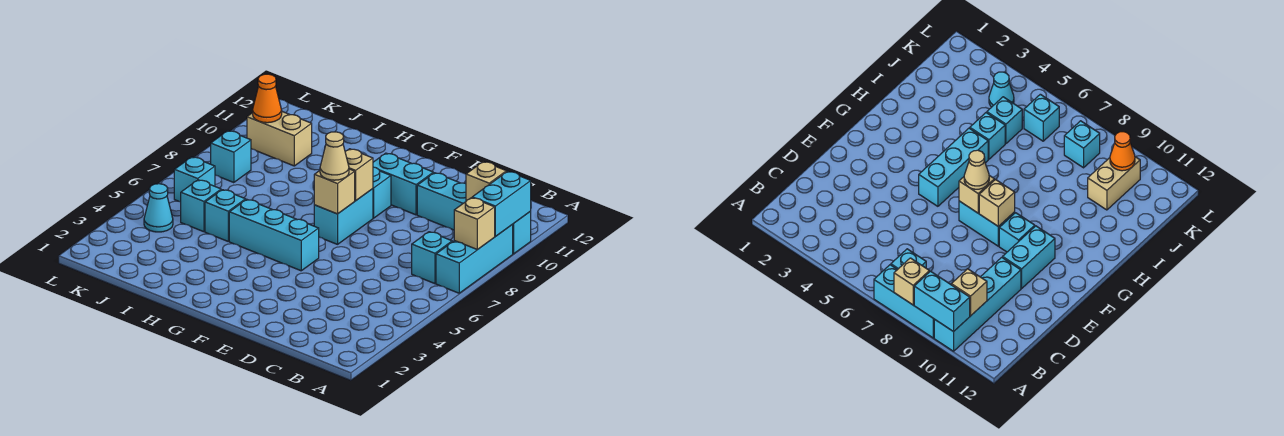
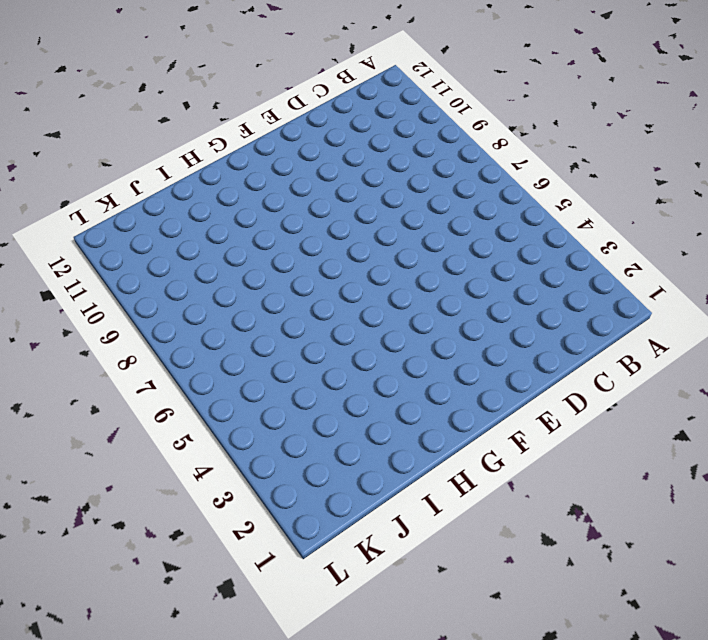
none -> cyan brick A7:A9 level 1
none -> cyan brick A10:D10 level 1
none -> cyan brick B7 level 1

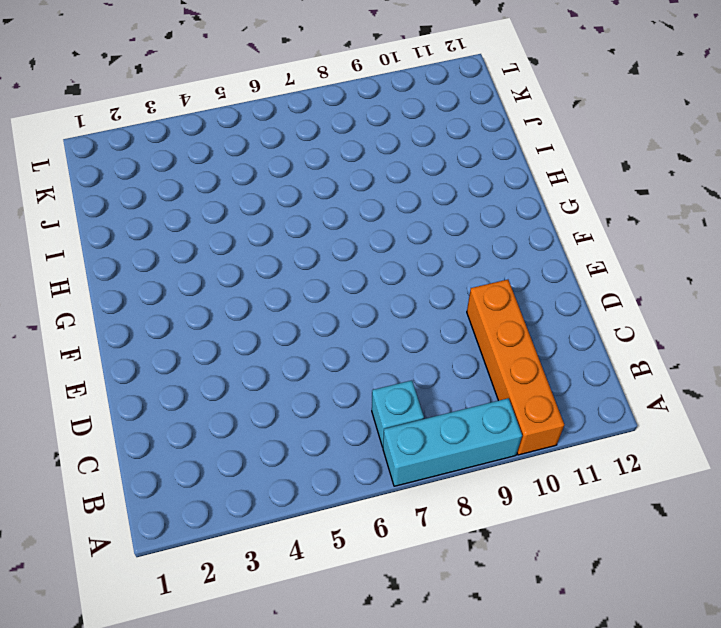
orange brick A10:D10 level 1 -> cyan brick A10:D10 level 1
none -> cyan brick E10:F10 level 1
none -> cyan brick F5:H5 level 1
none -> cyan brick F7:F8 level 1

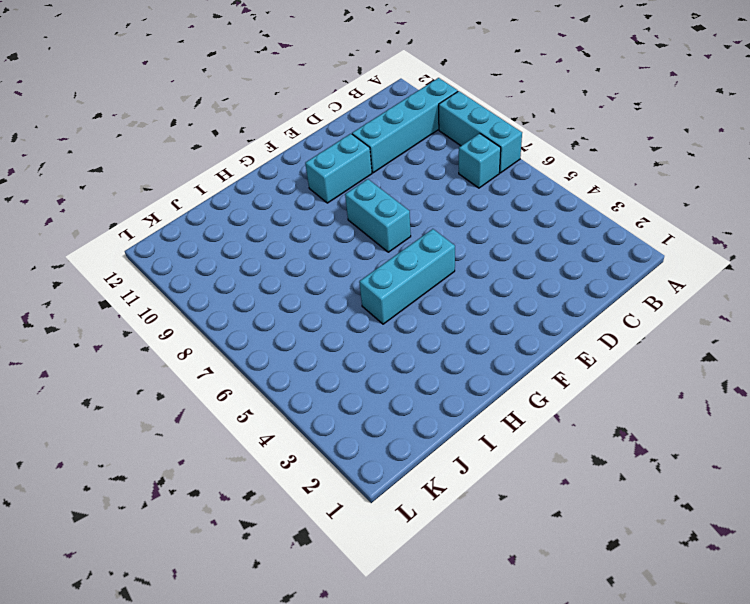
none -> cyan brick F9 level 1
none -> cyan brick I5 level 1
none -> cyan brick J5 level 1

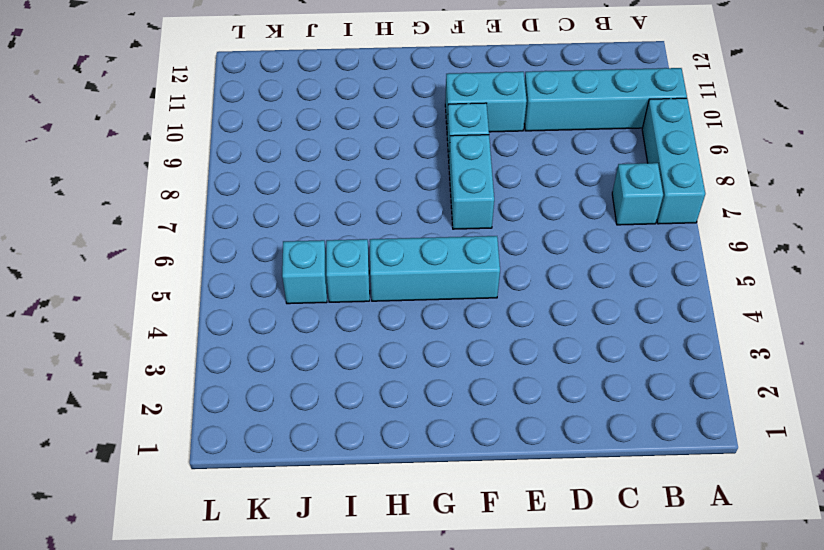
none -> tan brick J10:K10 level 1
none -> cyan cone K4 level 1
none -> cyan brick K6 level 1

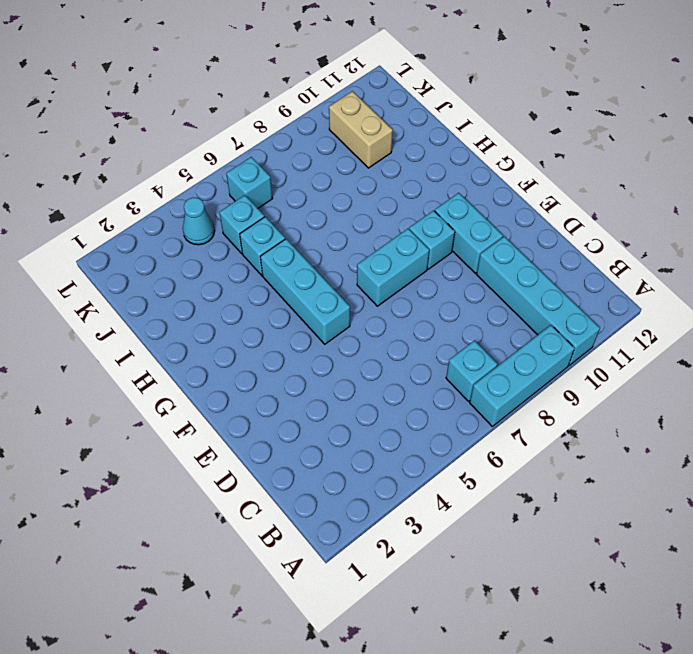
none -> cyan brick K8 level 1
none -> tan brick A8 level 2
none -> cyan brick A9:A10 level 2

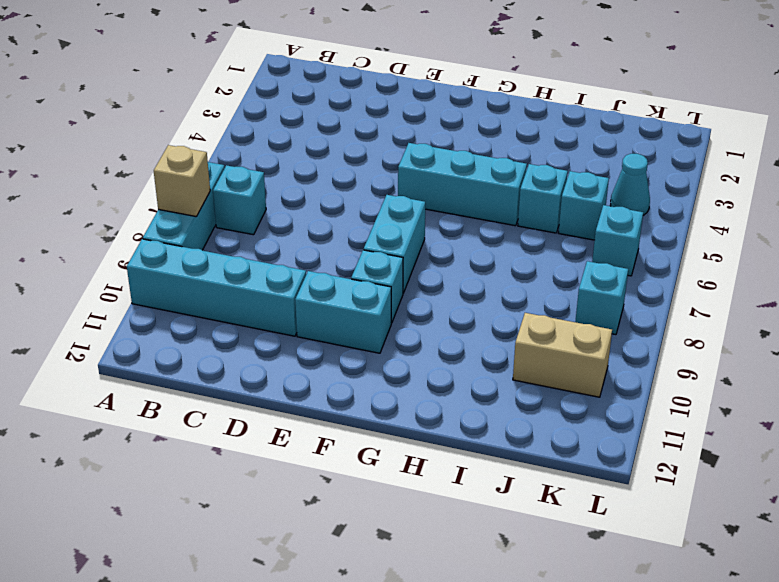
none -> cyan brick A9:A10 level 2
none -> tan brick B10 level 2
none -> tan brick F7 level 2

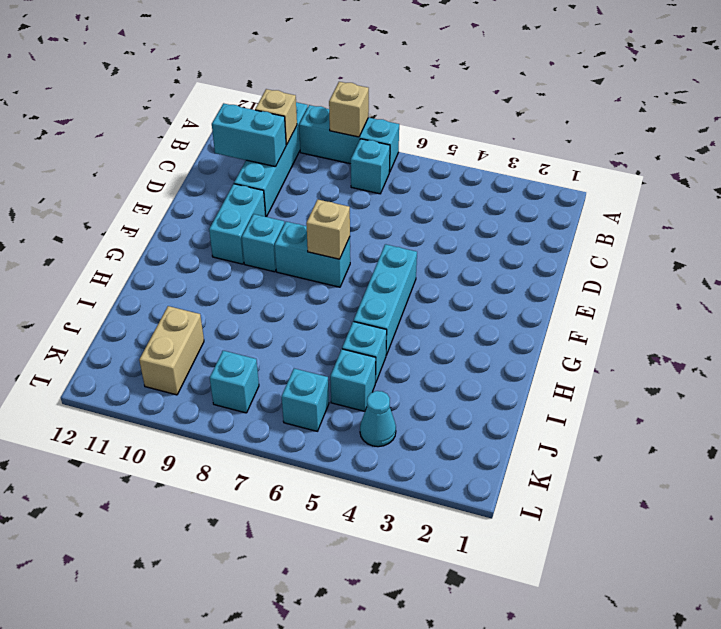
cyan brick C10:C11 level 2 -> cyan brick A9:A10 level 2
none -> tan brick F8 level 2
none -> orange cone K10 level 2
none -> tan cone F7 level 3

